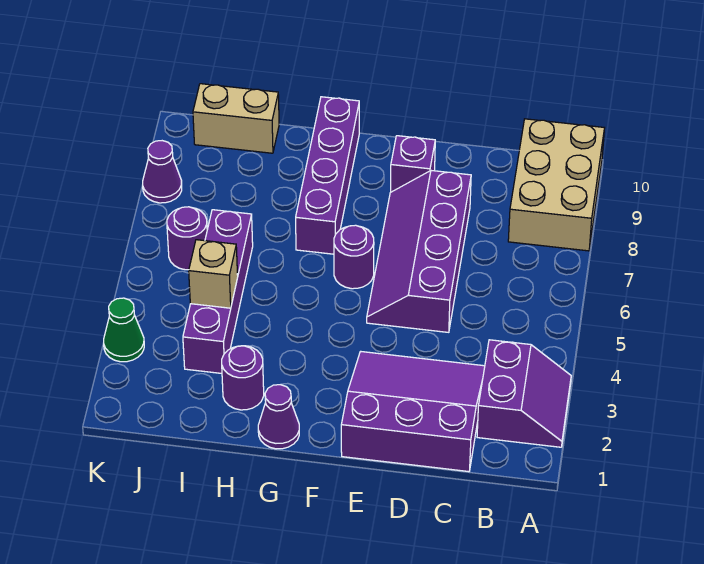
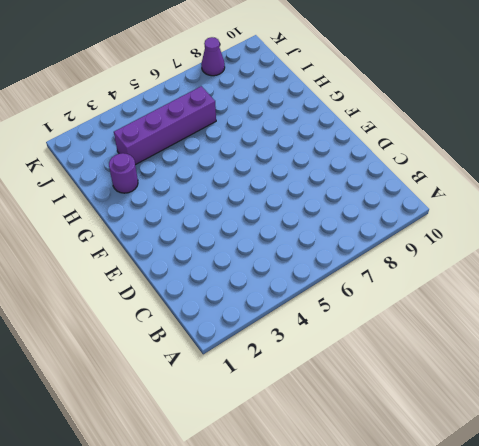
none -> purple slope A2:B3 level 1 top B
none -> tan brick A8:B10 level 1
none -> purple slope C1:E3 level 1 top 1

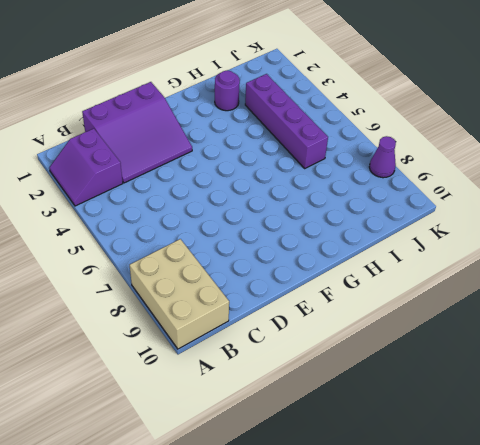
none -> purple slope D5:E8 level 1 top D
none -> purple brick E9 level 1
none -> purple round brick F6 level 1

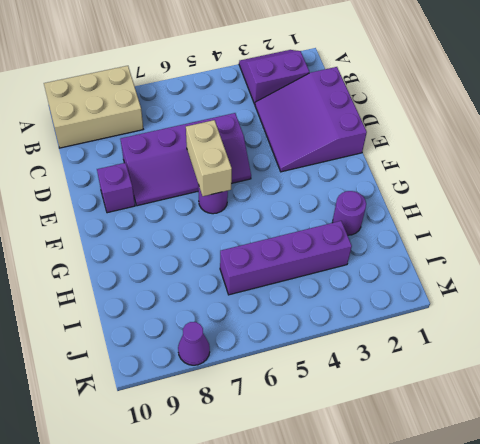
tan brick E6:F6 level 2 -> tan brick I10:J10 level 1
none -> purple cone G1 level 1
none -> purple brick G7:G10 level 1
none -> purple round brick J6 level 1

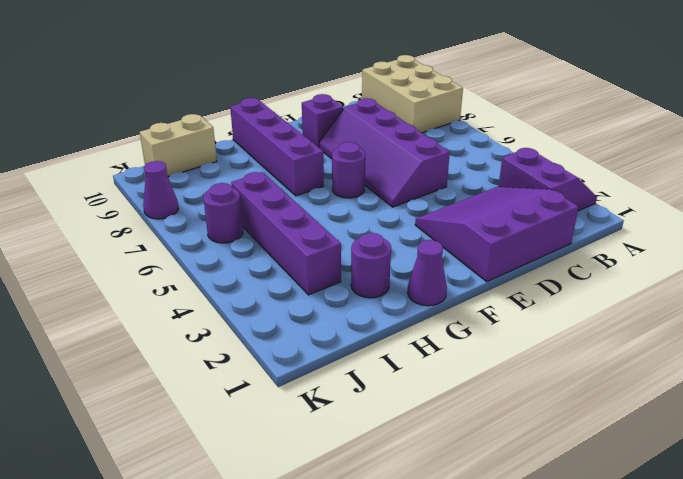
none -> green cone K3 level 1
none -> tan brick I4 level 2

